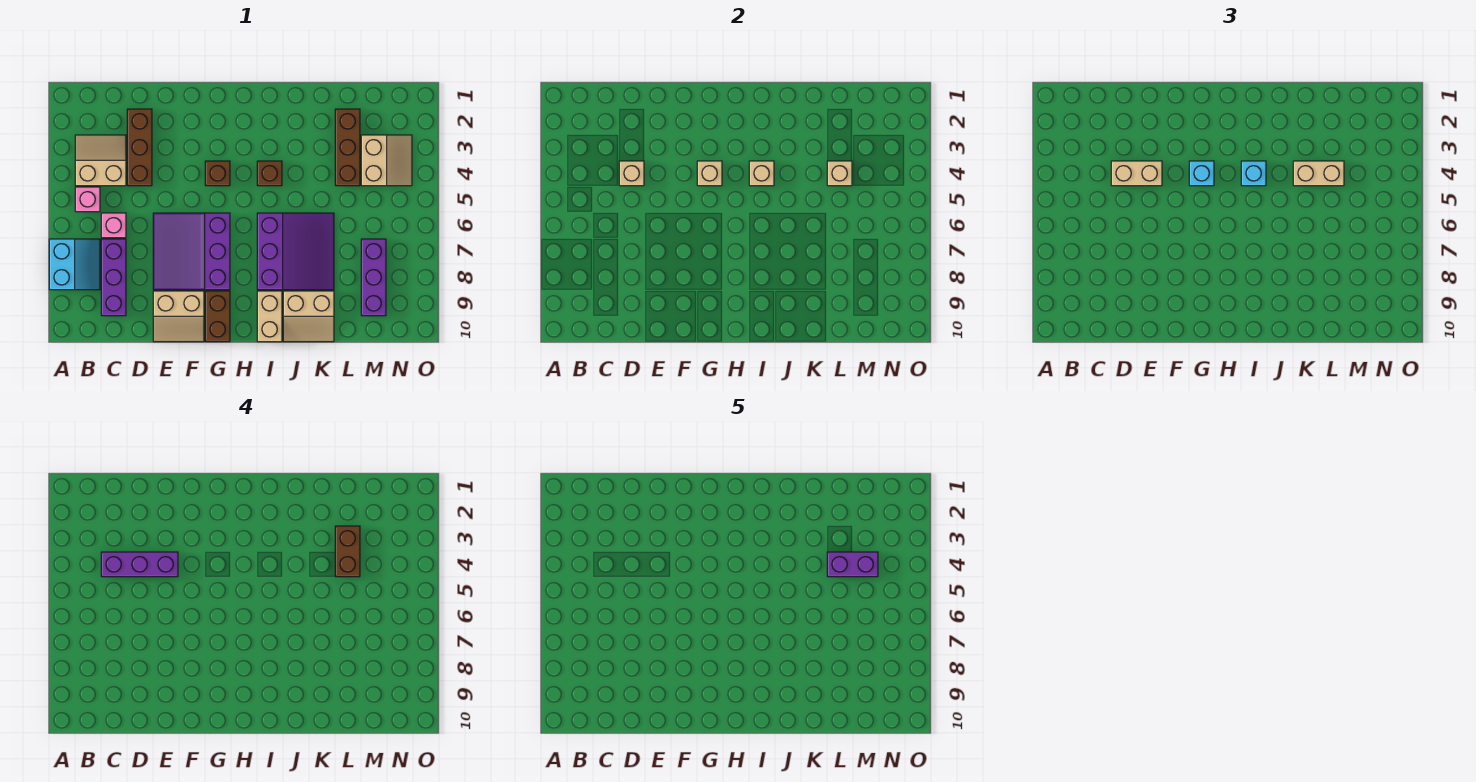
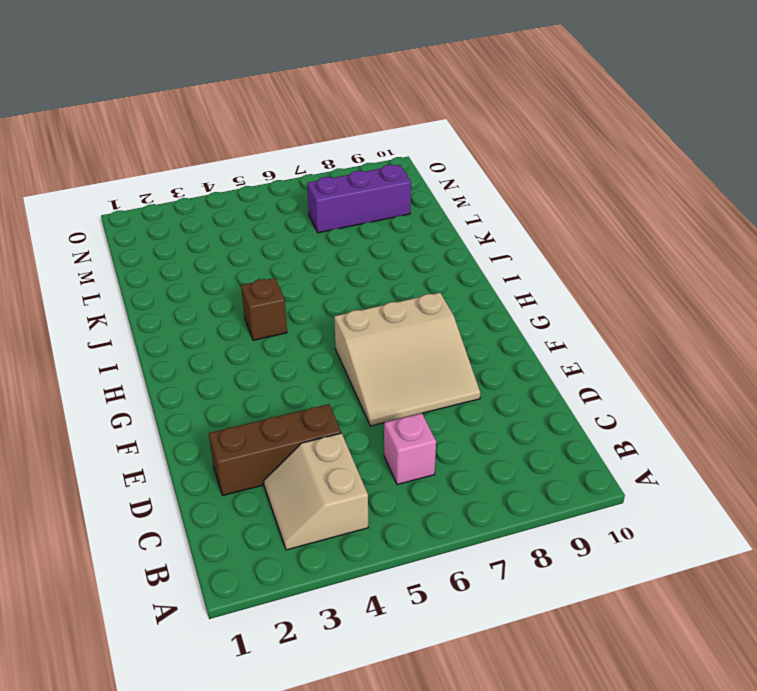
tan slope E6:G8 level 1 top G -> purple slope E6:G8 level 1 top G
none -> cyan slope A7:B8 level 1 top A
none -> pink brick B5 level 1
none -> purple brick C7:C9 level 1

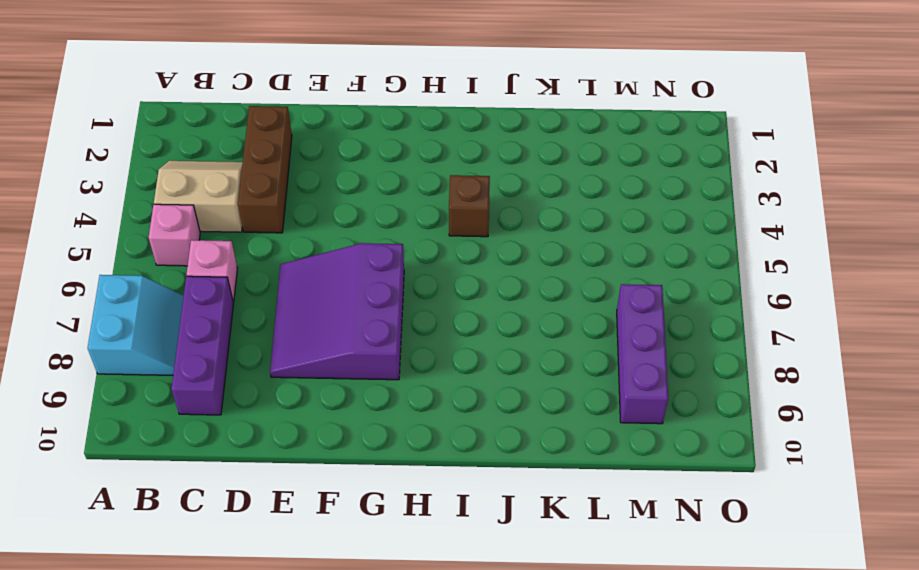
none -> tan slope E9:F10 level 1 top 9
none -> brown brick G4 level 1
none -> brown brick G9:G10 level 1

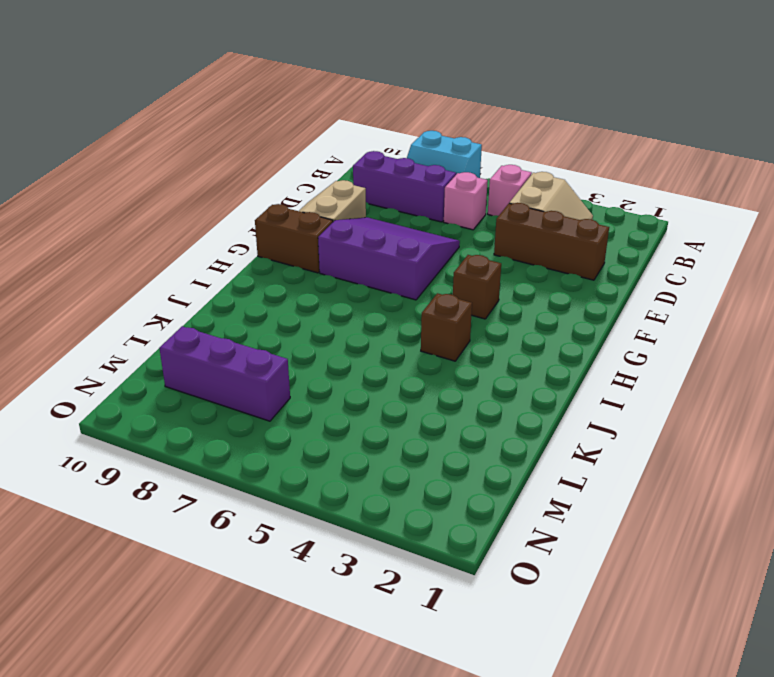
none -> purple slope I6:K8 level 1 top I
none -> tan brick I9:I10 level 1
none -> tan slope J9:K10 level 1 top 9

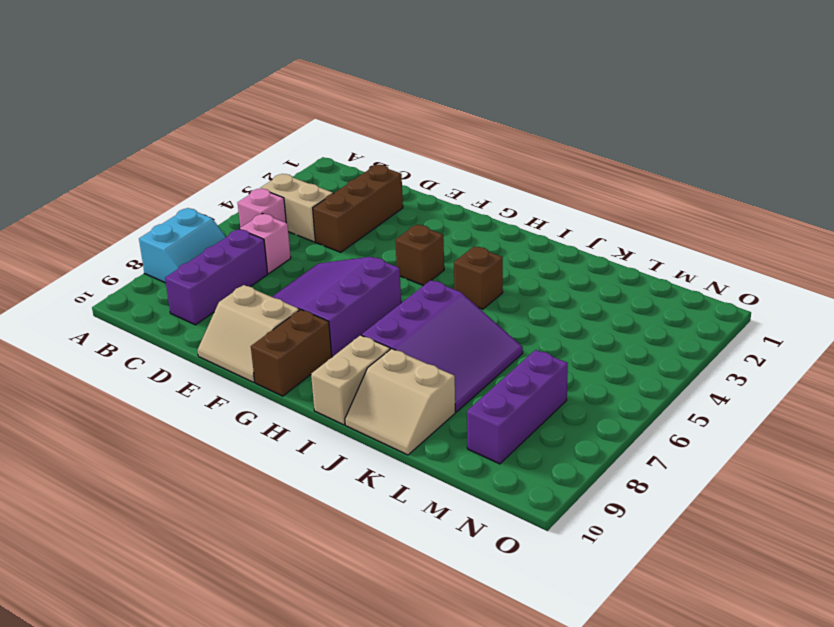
none -> brown brick L2:L4 level 1
none -> tan slope M3:N4 level 1 top M
none -> tan brick D4 level 2

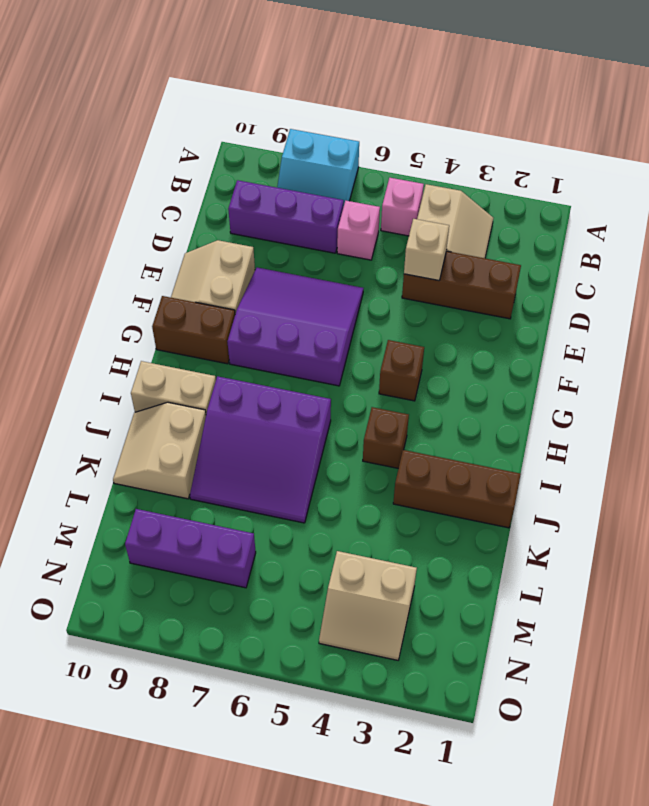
brown brick J1:J3 level 1 -> brown brick L2:L4 level 1
none -> tan brick G4 level 2
none -> tan brick I4 level 2
none -> tan brick L4 level 2

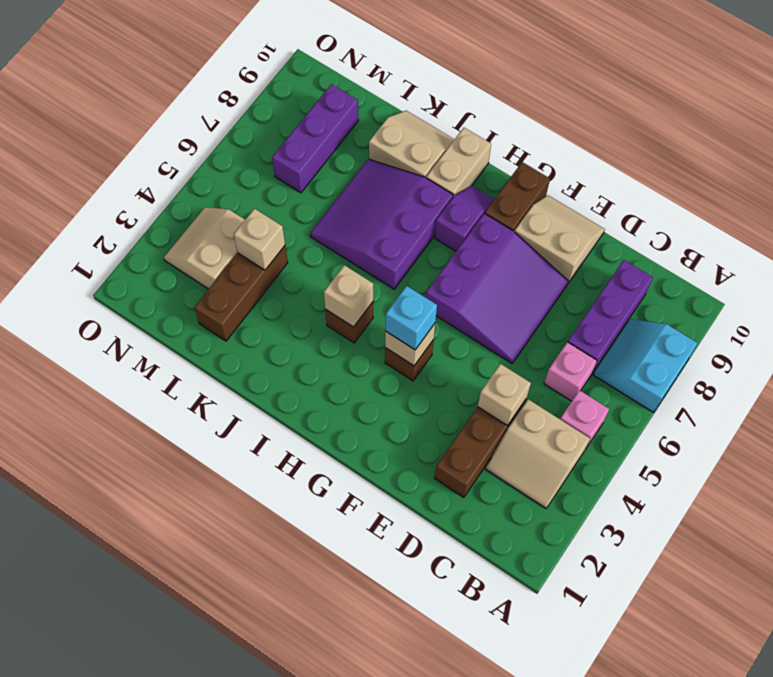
purple slope H8:H9 level 1 top 8 -> none
none -> tan brick D4:E4 level 3
none -> cyan brick I4 level 3
none -> tan brick K4:L4 level 3

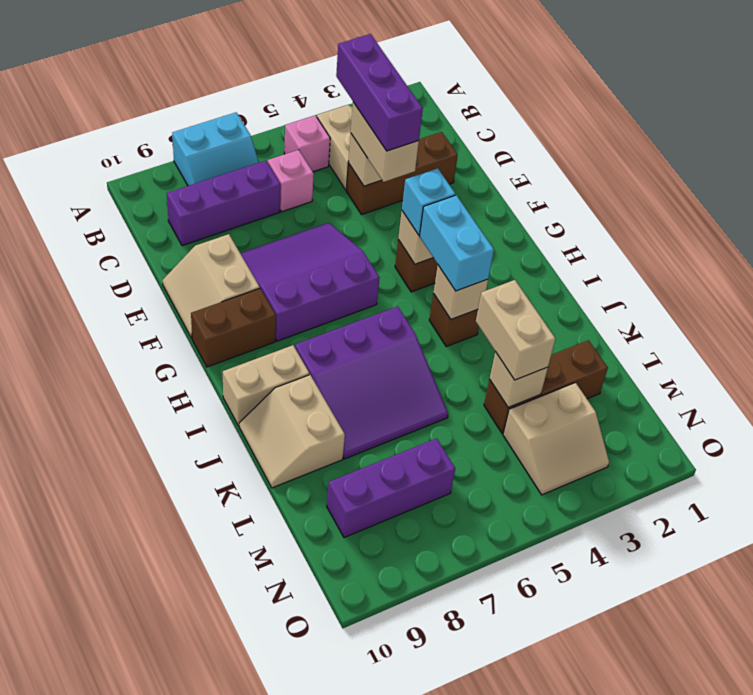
cyan brick H4:I4 level 3 -> cyan brick I4 level 3
none -> brown brick L3:L4 level 4
none -> purple brick L4:M4 level 5

